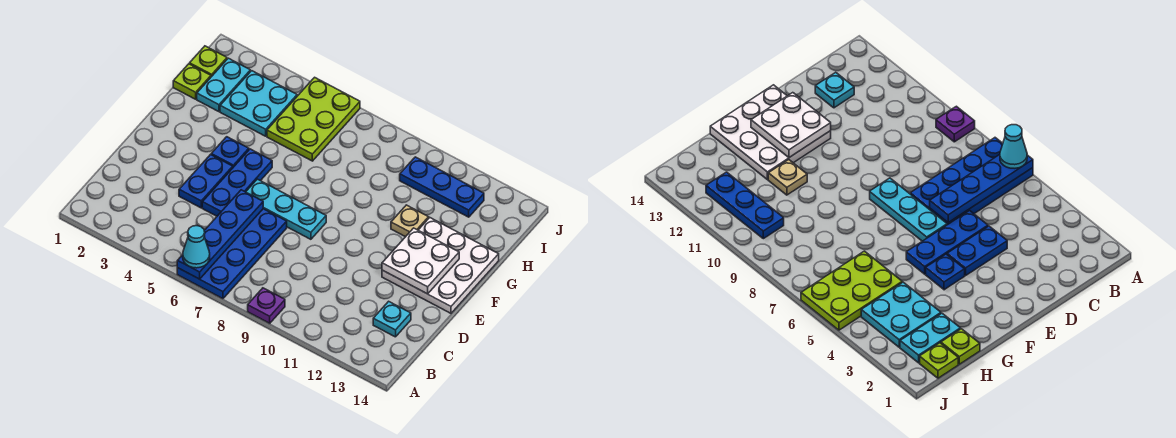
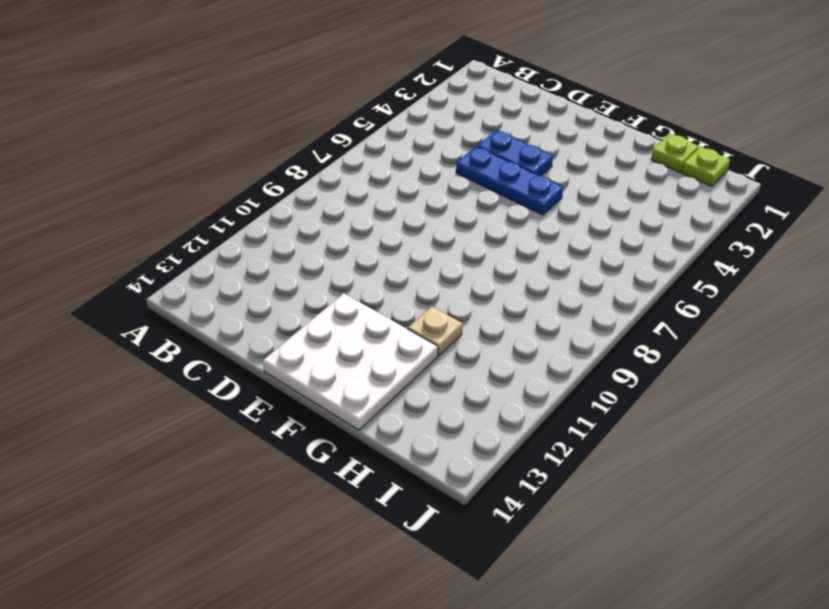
none -> blue plate A6:D7 level 1
none -> purple plate A9 level 1
none -> cyan plate C13 level 1

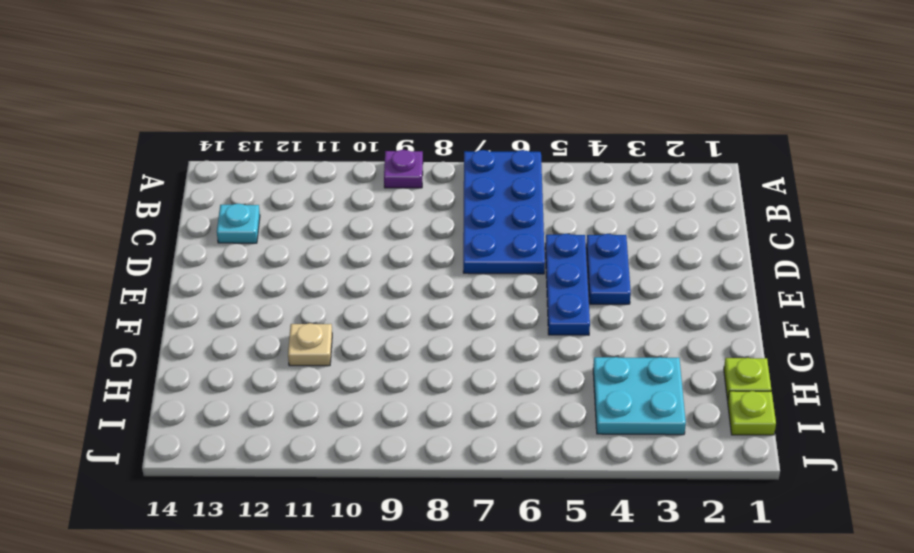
none -> cyan plate E6:E8 level 1
none -> white plate E12:G14 level 1
none -> blue plate F4 level 1

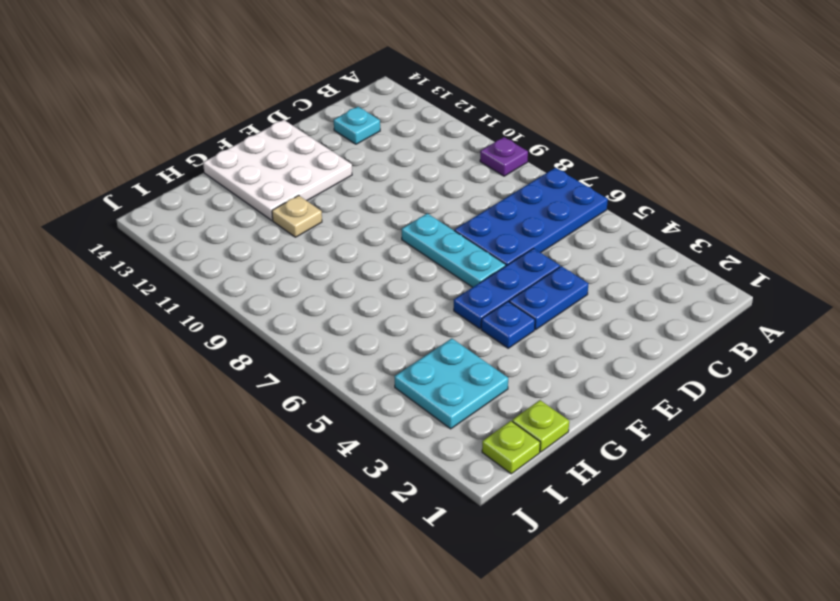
none -> cyan plate H2:I2 level 1
none -> lime plate H5:J6 level 1
none -> blue plate I10:I12 level 1

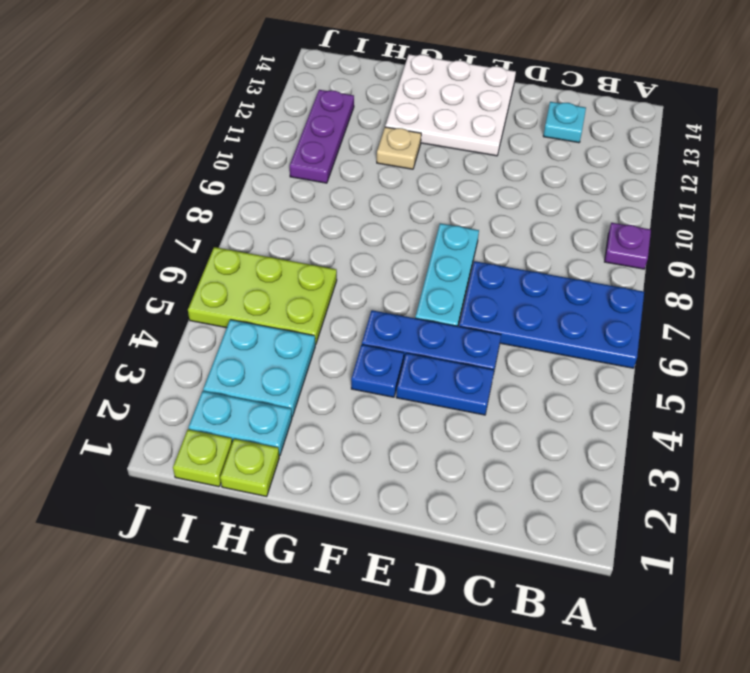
purple plate I10:I12 level 1 -> blue plate I10:I12 level 1
none -> blue plate A6:D6 level 2
none -> white plate E12:F13 level 2
none -> cyan cone A6 level 3

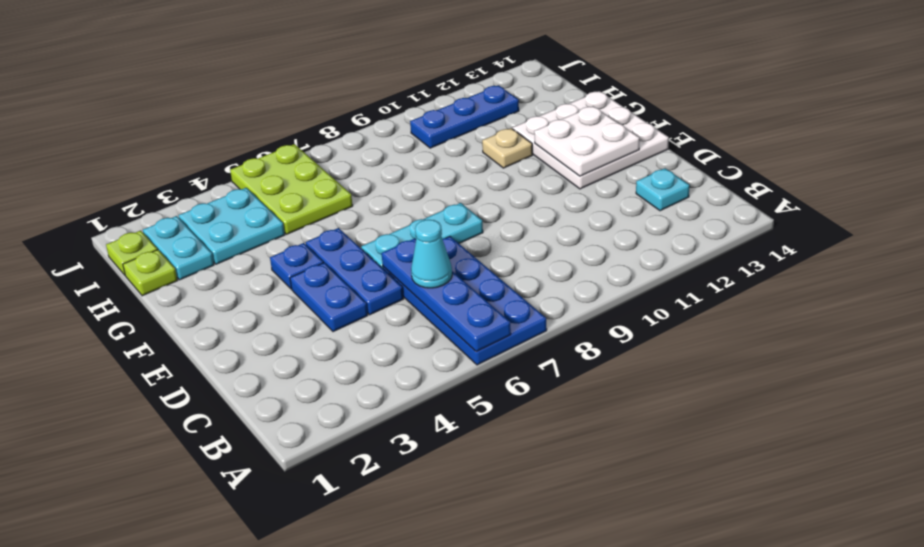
cyan cone C6 level 3 -> cyan cone A6 level 3
none -> purple plate A9 level 1

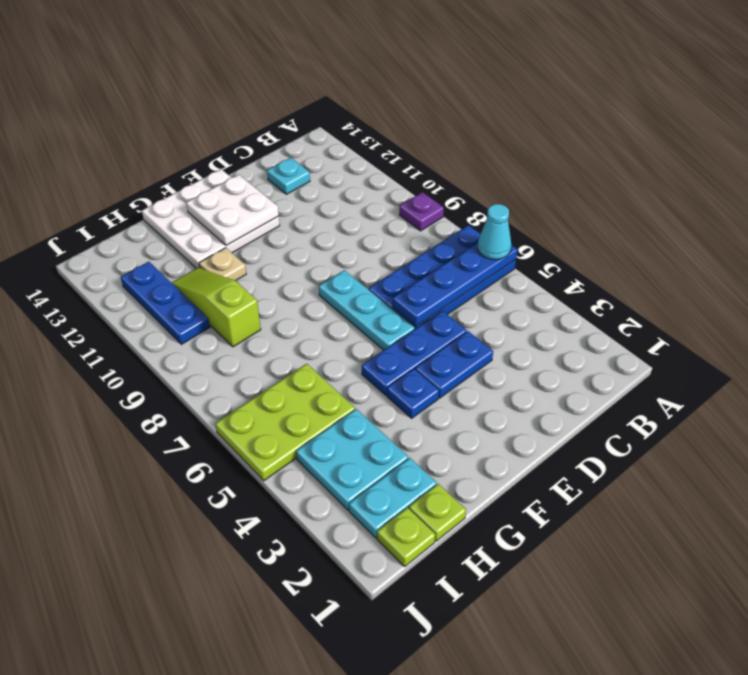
lime slope H9:H11 level 1 top 9 -> none

